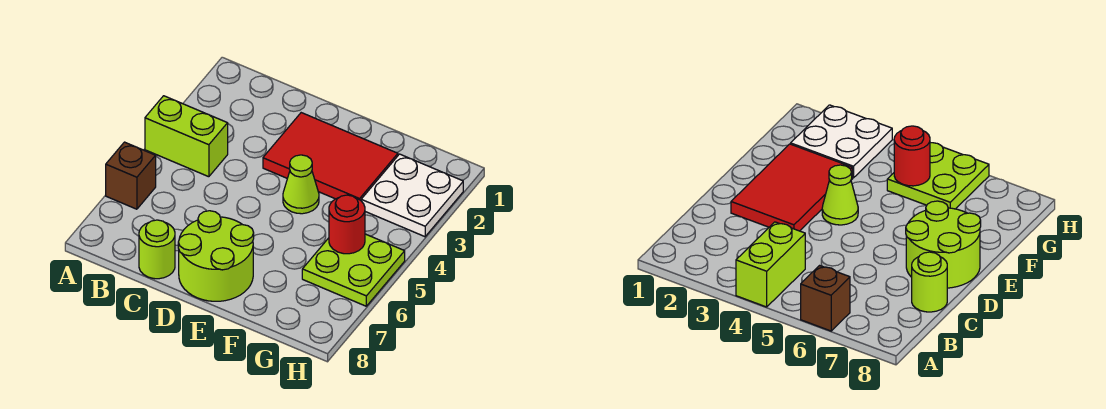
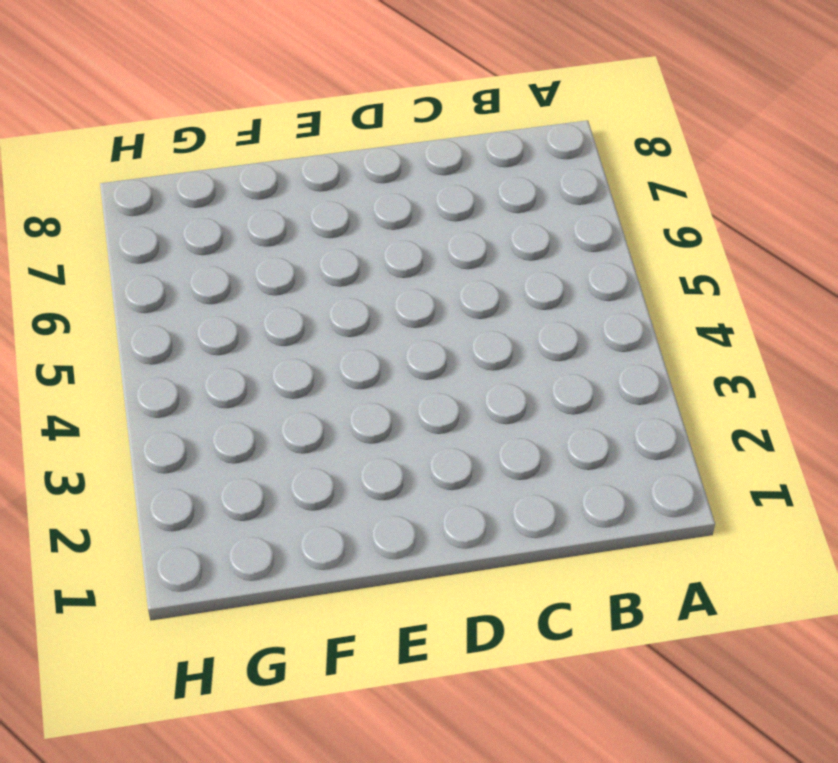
none -> lime brick A4:B4 level 1
none -> brown brick A6 level 1

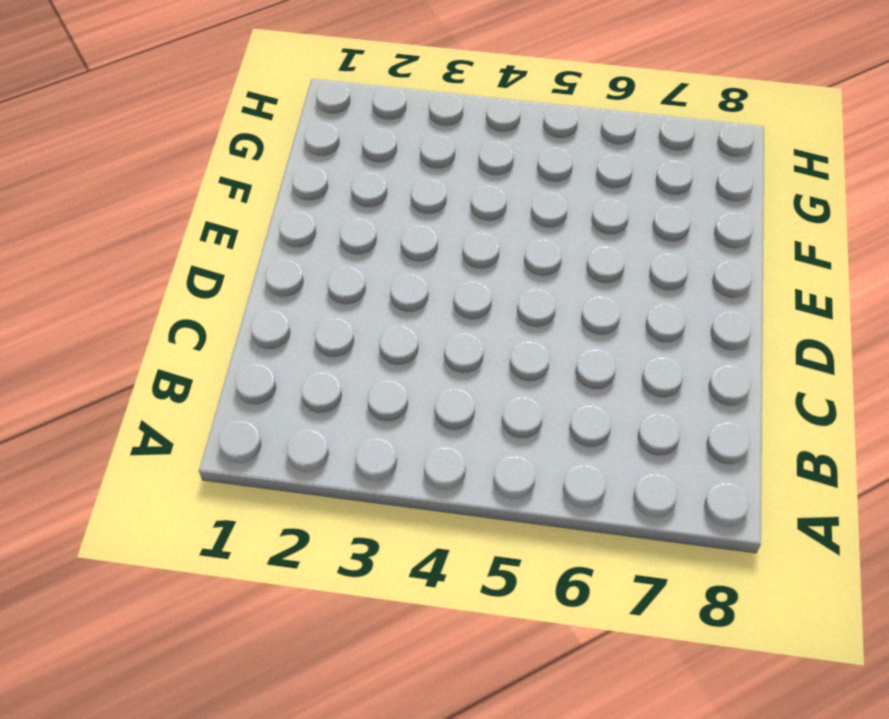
none -> lime brick A4:B4 level 1
none -> brown brick A6 level 1

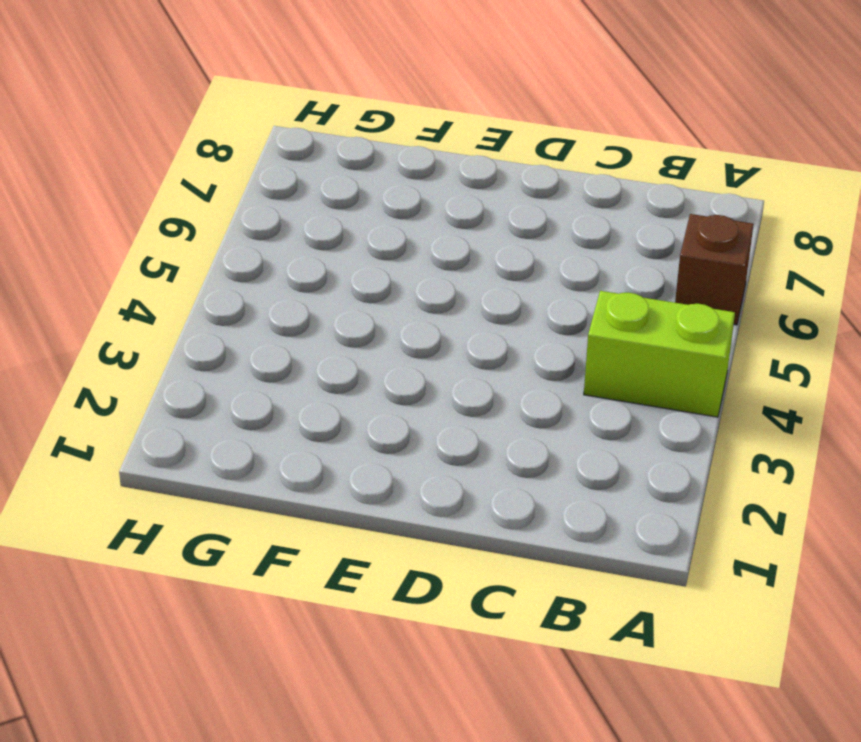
none -> lime round brick C8 level 1
none -> red tile D2:F3 level 1

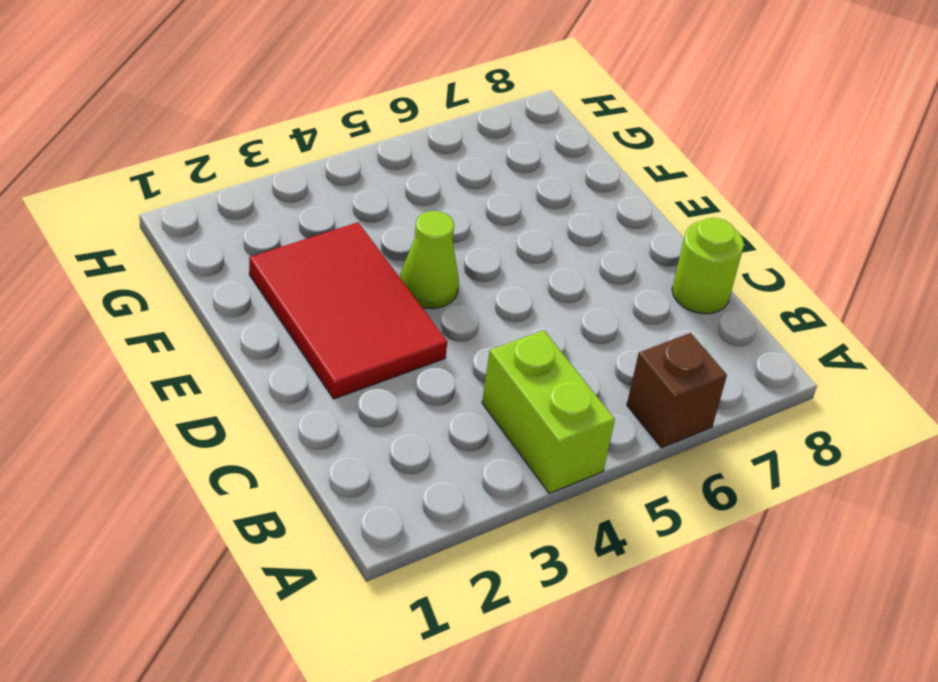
none -> lime round brick D7:E8 level 1
none -> white plate G2:H3 level 1

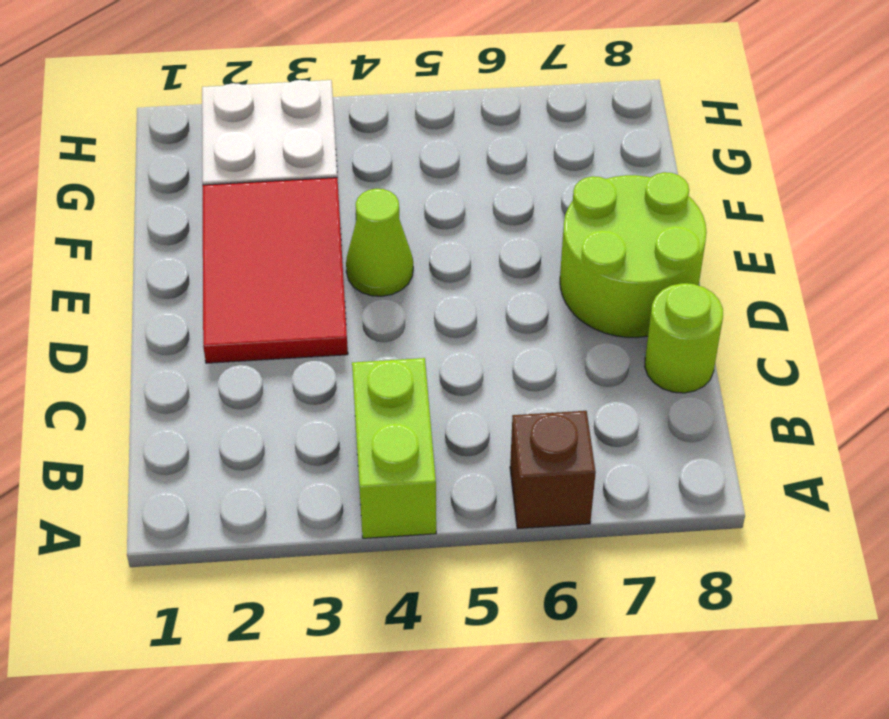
none -> lime plate G5:H6 level 1
none -> red round brick G5 level 2

